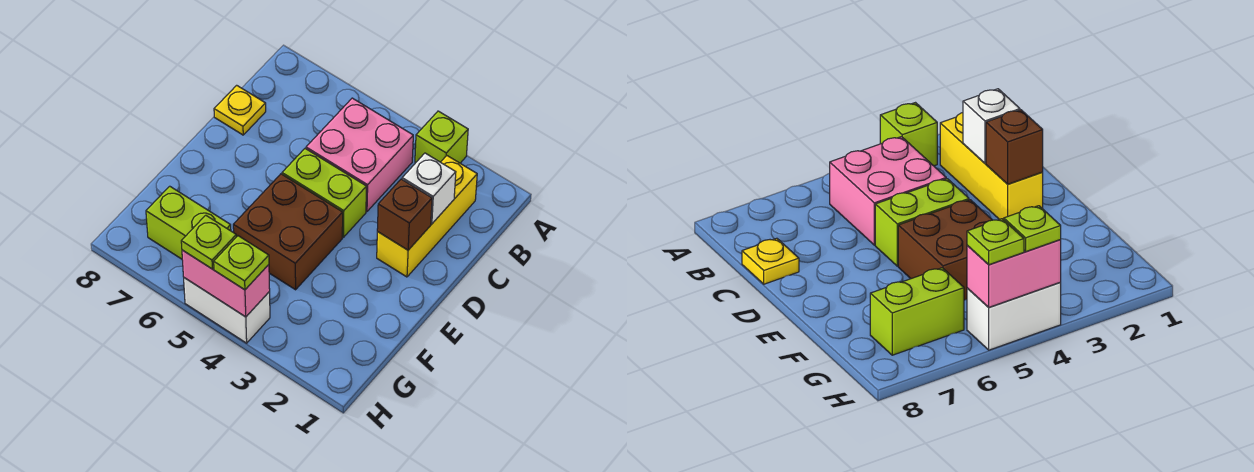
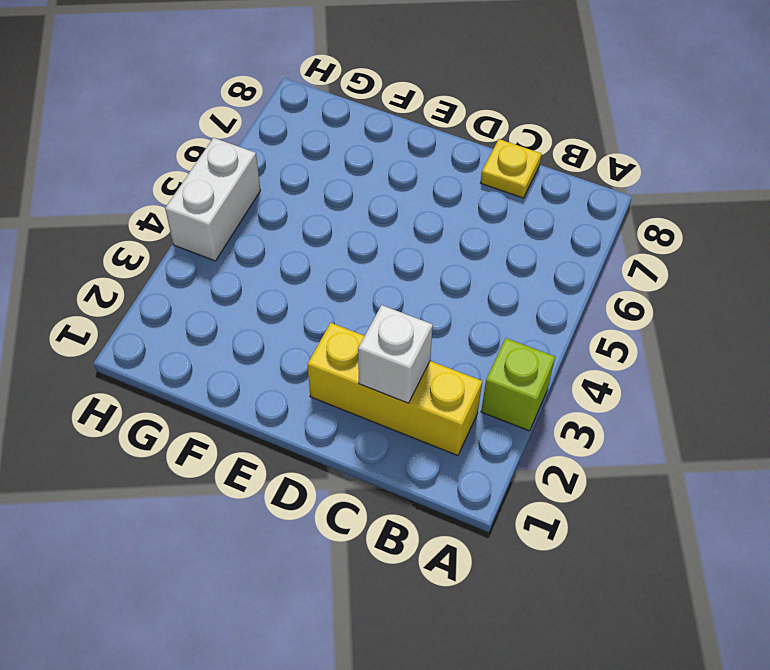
none -> pink brick B4:C5 level 1
none -> lime brick D4:D5 level 1
none -> brown brick E4:F5 level 1

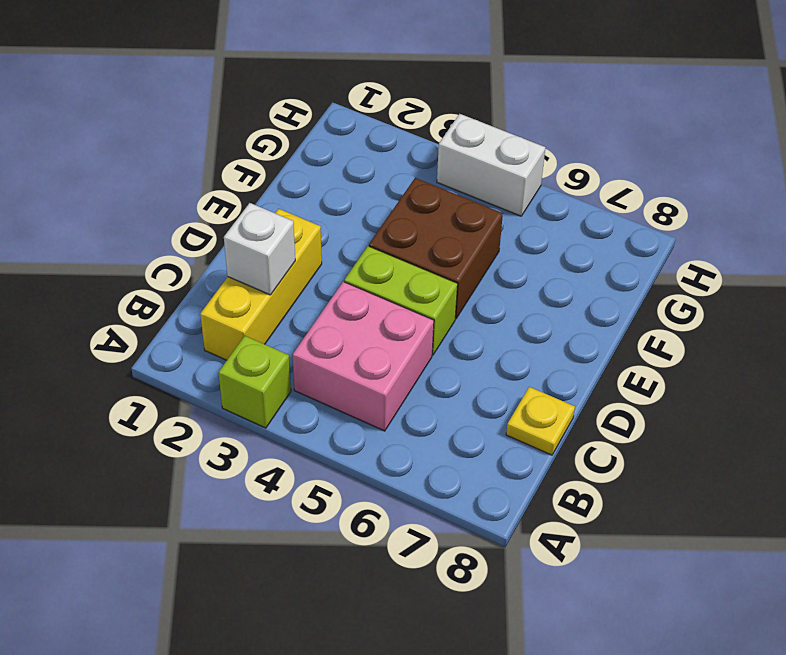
none -> lime brick G6:G7 level 1
none -> brown brick D2 level 2
none -> pink brick H4:H5 level 2

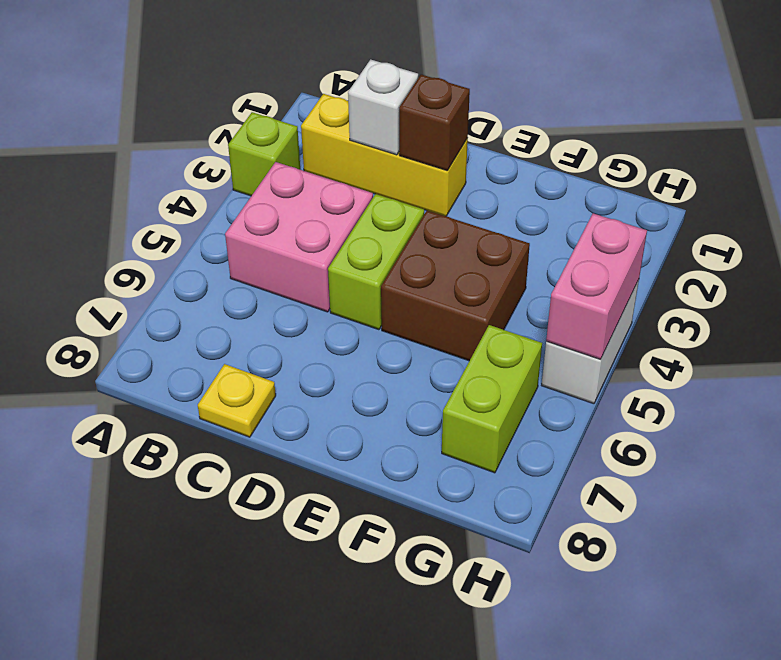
none -> lime plate H4 level 3
none -> lime plate H5 level 3

